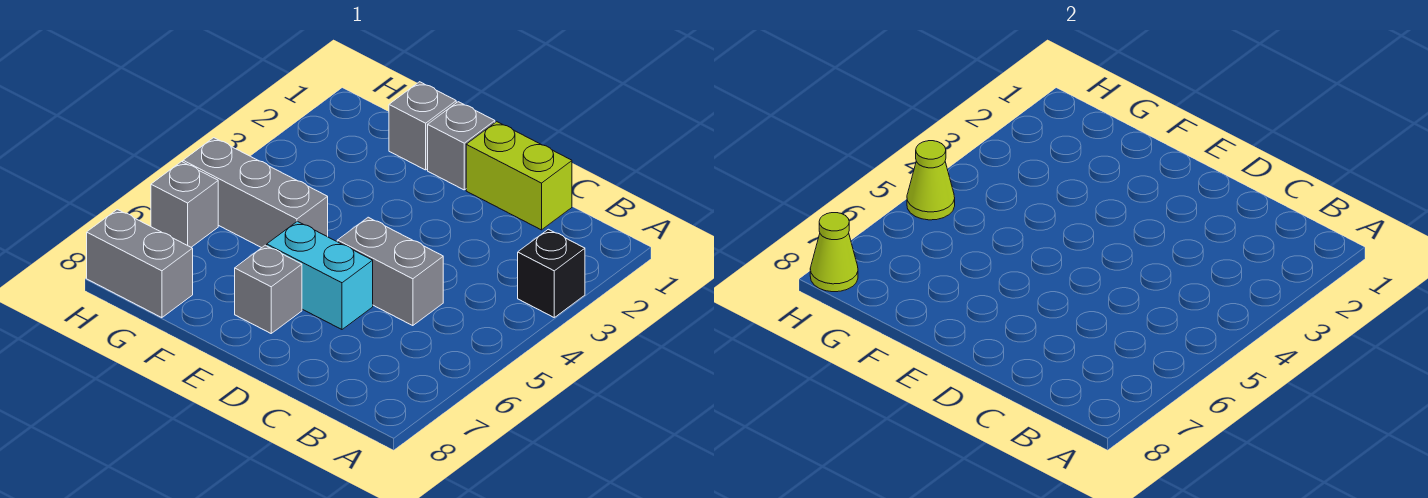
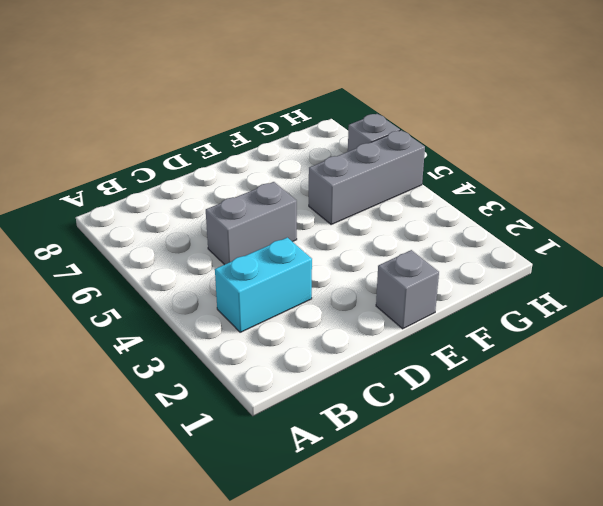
cyan brick B3:C3 level 1 -> cyan brick D6:E6 level 1
none -> black brick A3 level 1
none -> lime brick C1:D1 level 1
none -> grey brick E7 level 1

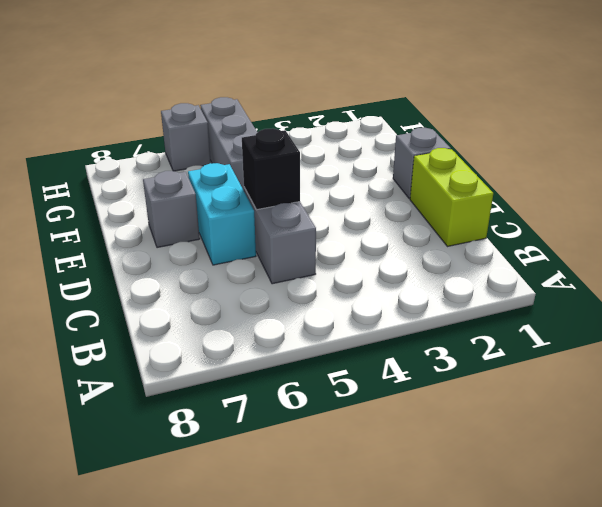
black brick D5 level 2 -> black brick A3 level 1
none -> grey brick F1 level 1
none -> grey brick G8:H8 level 1
none -> lime cone H5 level 2

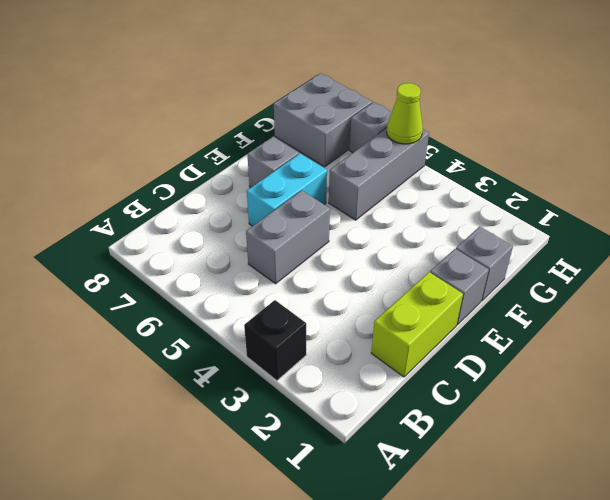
grey brick G7:H8 level 1 -> grey brick G8:H8 level 1
none -> lime cone H8 level 2

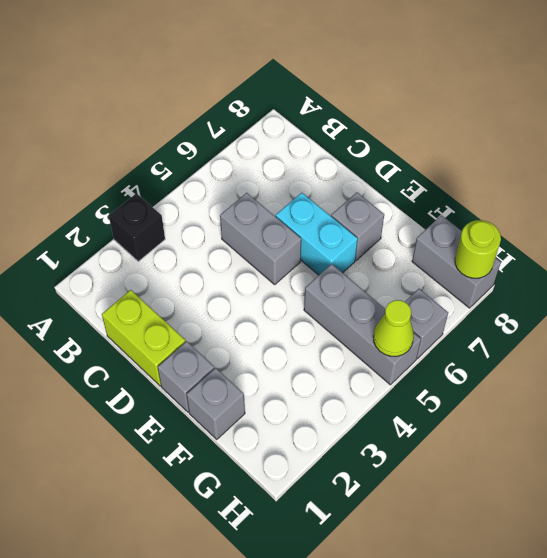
lime round brick H8 level 2 -> lime cone H8 level 2

